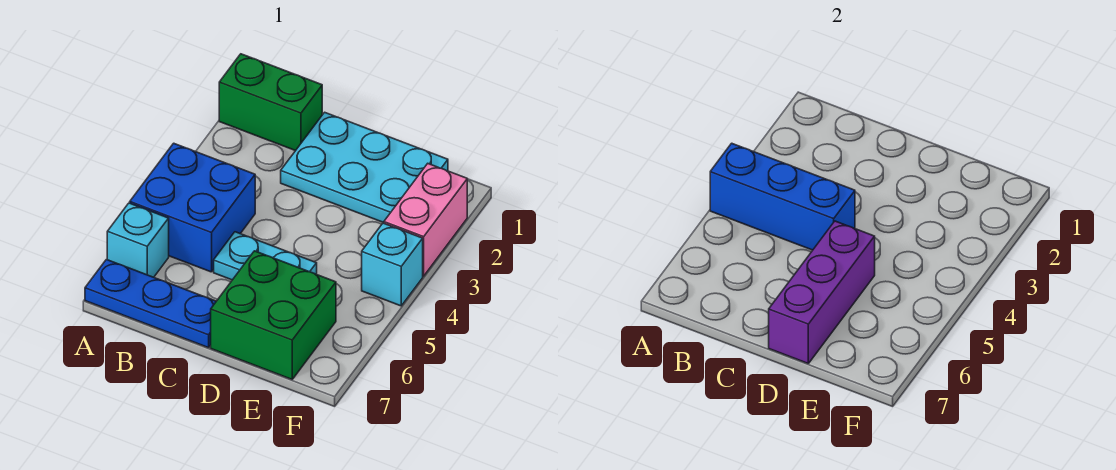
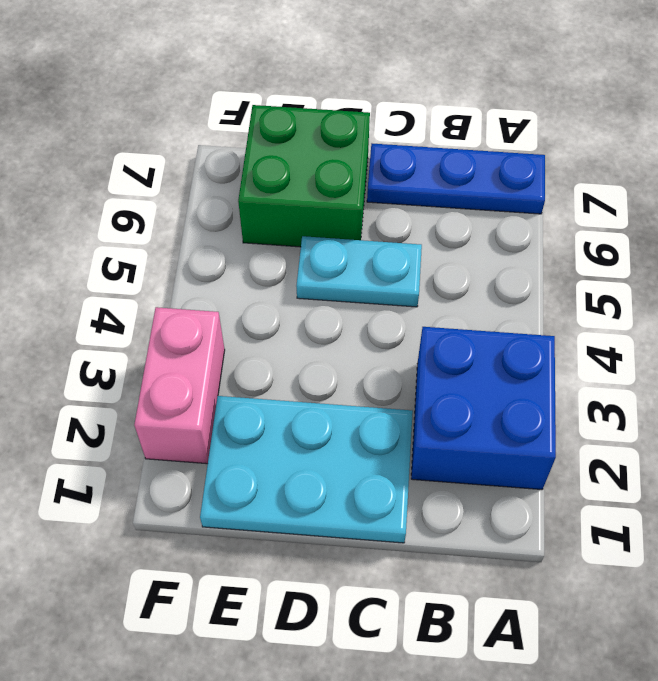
blue brick A2:B3 level 1 -> blue brick A4:B5 level 1
none -> green brick A1:B1 level 1
none -> cyan brick A6 level 1

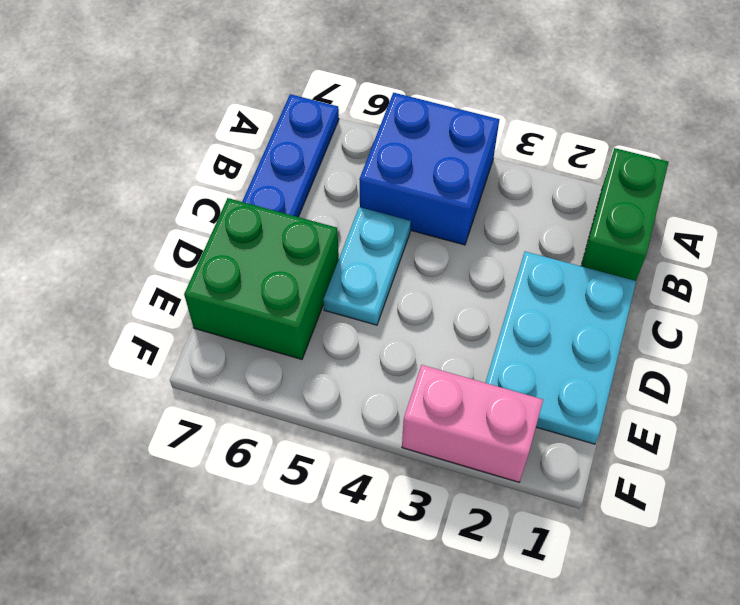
none -> cyan brick A6 level 1
none -> cyan brick F4 level 1

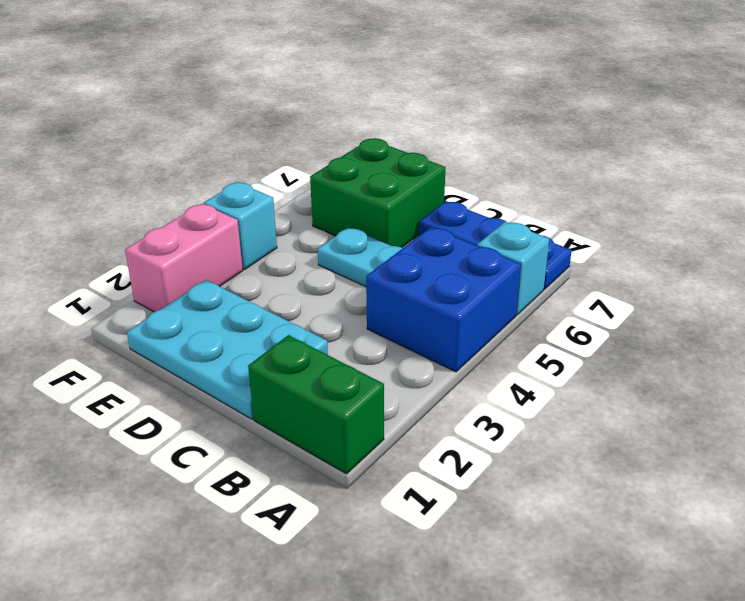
none -> blue brick A4:C4 level 2
none -> purple brick D5:D7 level 2

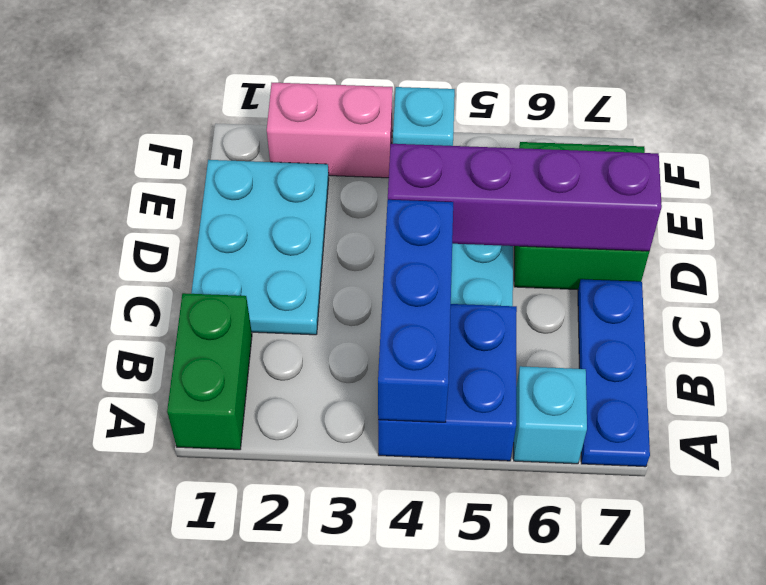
purple brick D4:D7 level 2 -> purple brick D5:D7 level 2

